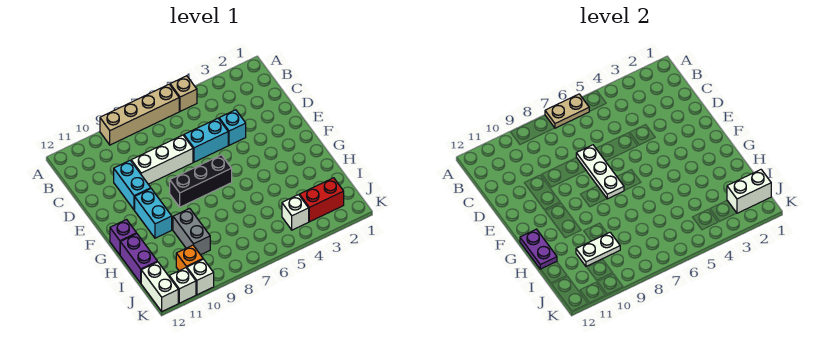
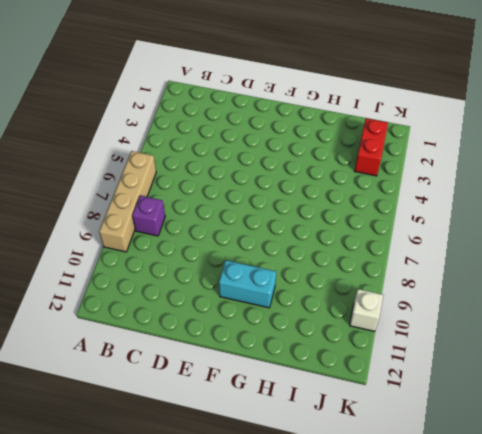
purple brick B8 level 1 -> purple brick G12 level 1
none -> tan brick A5 level 1
none -> cyan brick D4 level 1
none -> cyan brick D5:D6 level 1

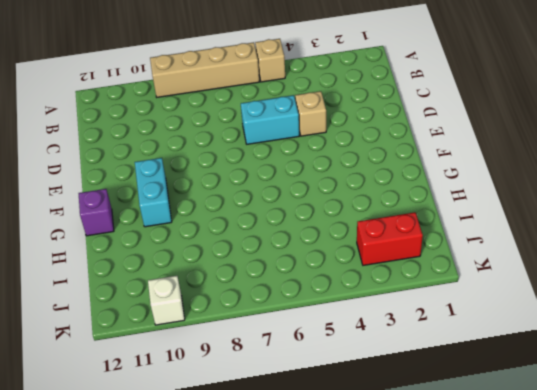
tan brick D4 level 1 -> cyan brick D4 level 1
none -> white brick D7:D9 level 1
none -> cyan brick D10:E10 level 1
none -> black brick F6:F8 level 1

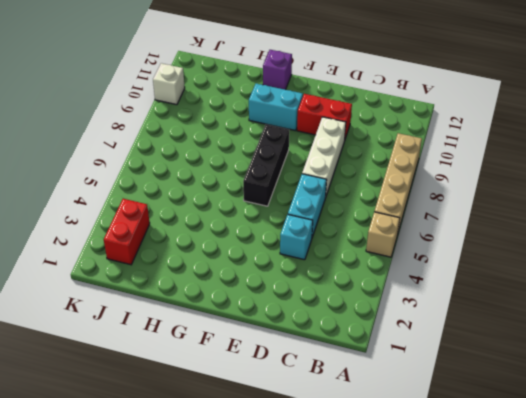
red brick D10:E10 level 1 -> cyan brick D10:E10 level 1
none -> grey brick H9:I9 level 1
none -> purple brick H12:I12 level 1
none -> white brick J4 level 1

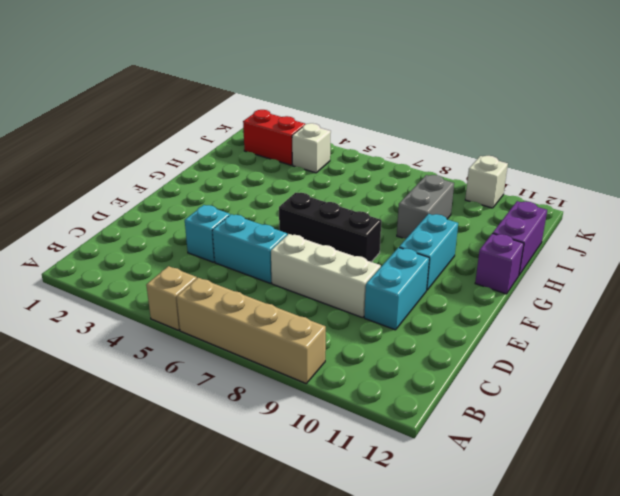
none -> orange brick J10 level 1
none -> white brick J12:K12 level 1
none -> white brick K11 level 1

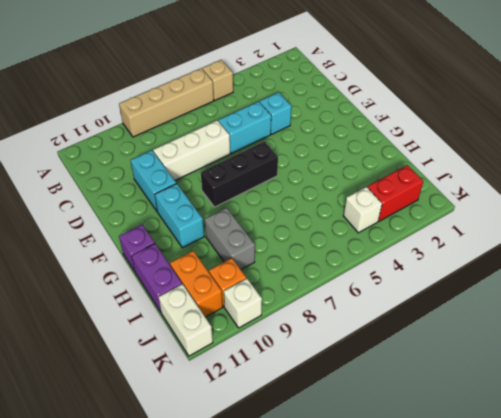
orange brick I11:J11 level 1 -> none
none -> white brick K11 level 1
none -> tan plate A6:A7 level 2
none -> white plate D7:F7 level 2

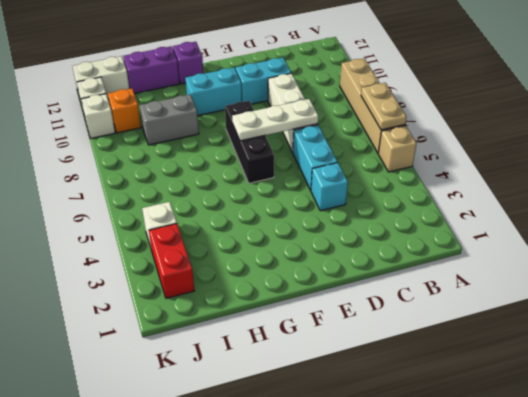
none -> purple plate G12:H12 level 2
none -> white plate I9:I10 level 2
none -> white brick J1:J2 level 2

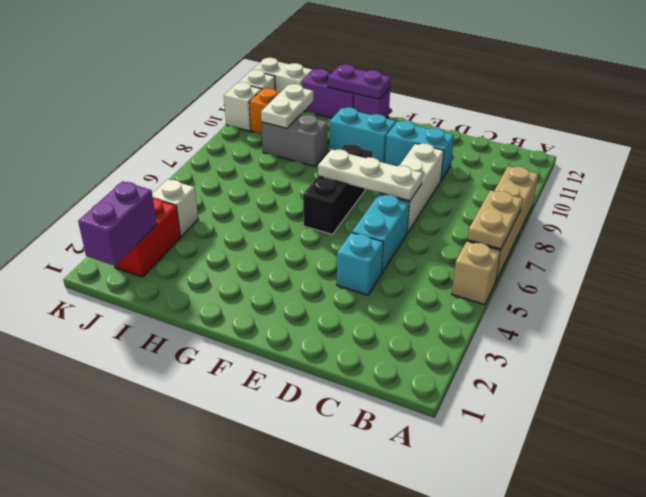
purple brick J1:J2 level 2 -> white brick J1:J2 level 2

